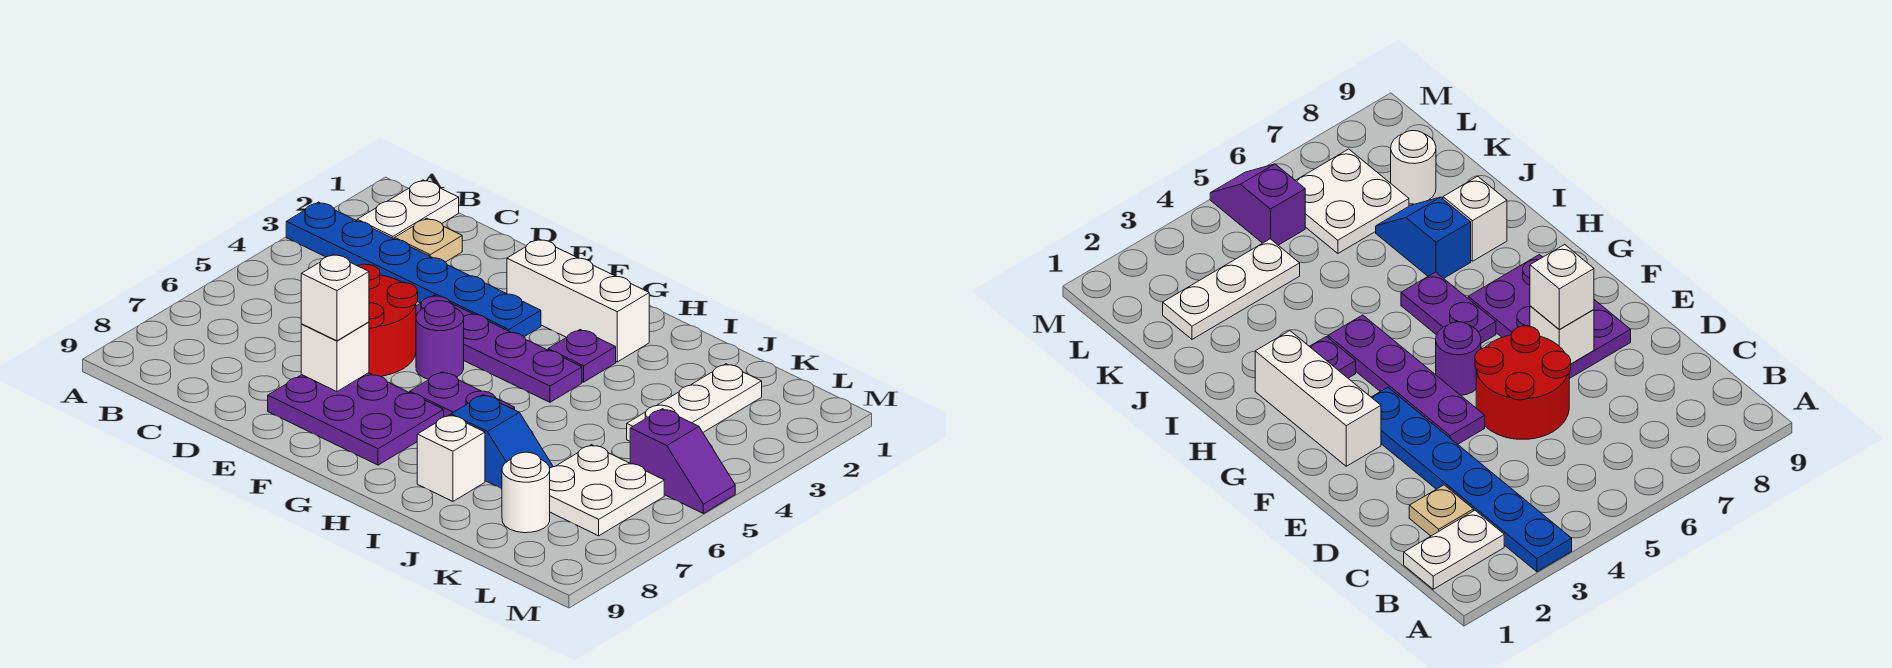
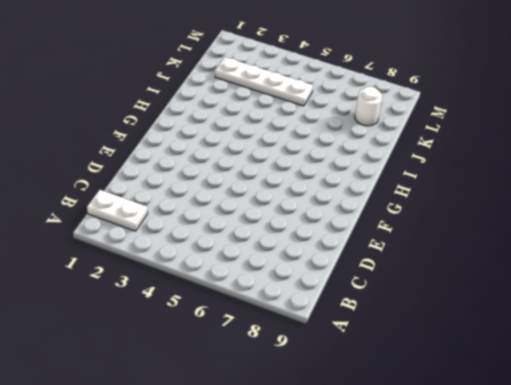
white plate K2:K5 level 1 -> white plate K2:K4 level 1
none -> blue plate A3:F3 level 1
none -> tan plate C2 level 1
none -> red round brick D5:E6 level 1

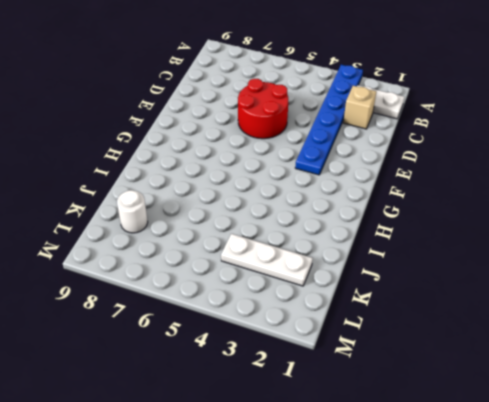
tan brick C2 level 1 -> tan plate C2 level 1
none -> purple plate E4:H4 level 1
none -> purple plate E7:G8 level 1
none -> white brick F2:H2 level 1

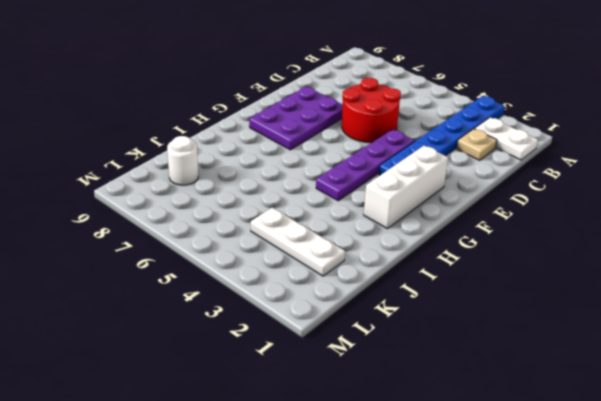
none -> purple round brick F5 level 1
none -> purple plate G6:H6 level 1
none -> purple plate H3 level 1

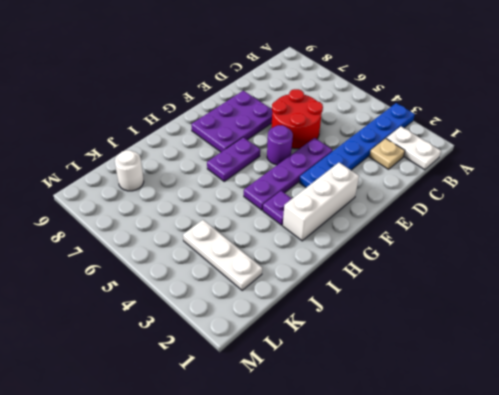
none -> blue slope I7:J7 level 1 top I
none -> white brick I8 level 1
none -> white plate K6:L7 level 1

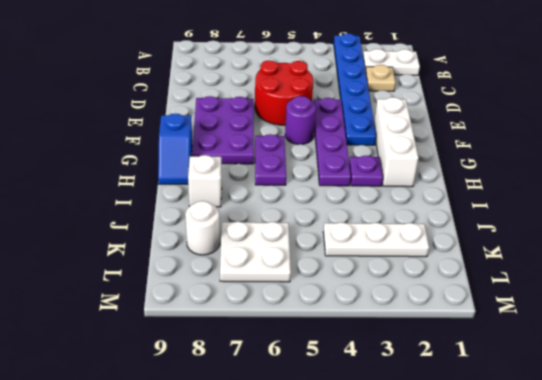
blue slope G9:H9 level 1 top G -> blue slope I7:J7 level 1 top I
none -> purple slope L5:M5 level 1 top L
none -> white brick E7 level 2
none -> white brick E7 level 3

